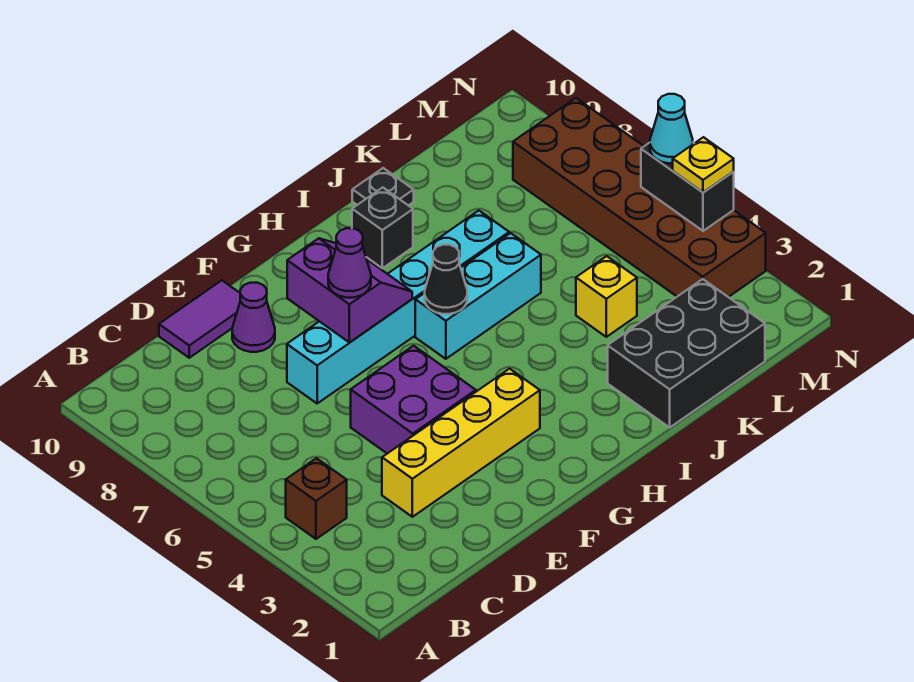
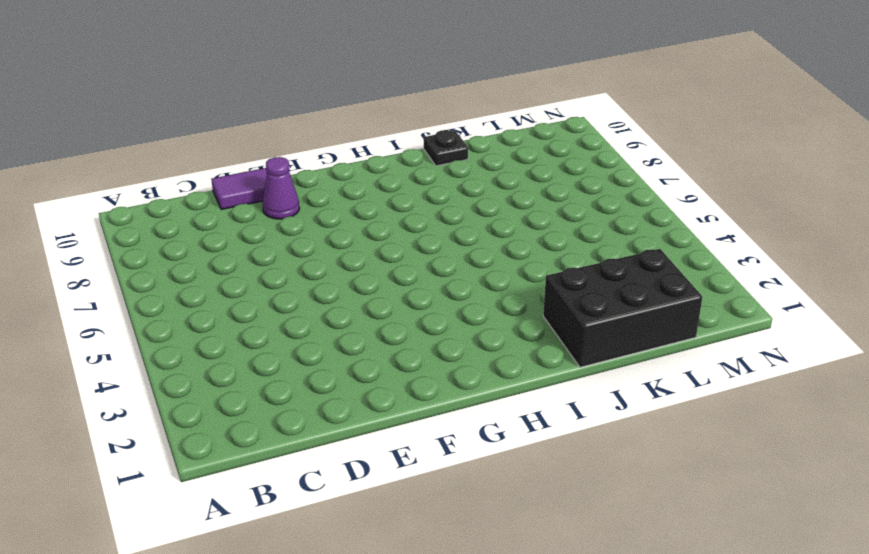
none -> brown brick B4 level 1
none -> yellow brick D3:G3 level 1
none -> purple brick E4:F5 level 1

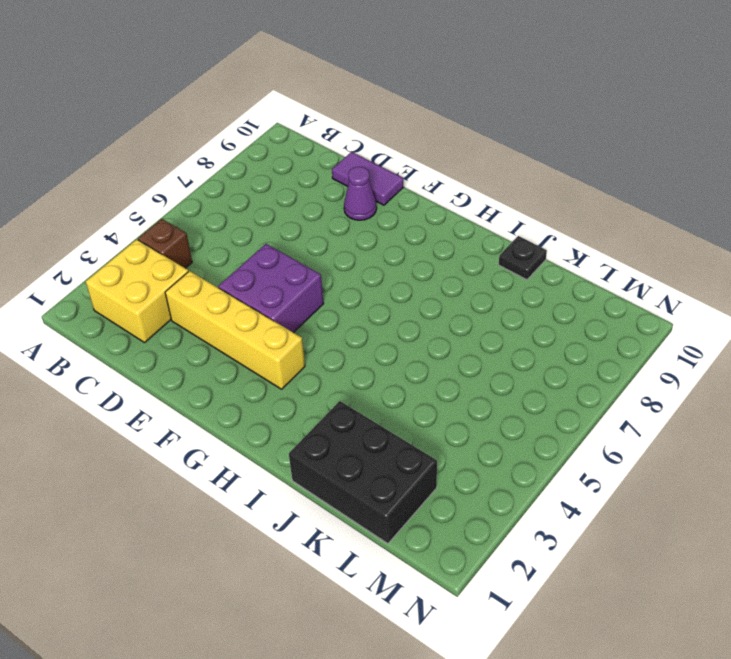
yellow brick B2:C3 level 1 -> none
none -> cyan brick E7:J7 level 1
none -> cyan brick H6:J6 level 1
none -> black brick I9 level 1

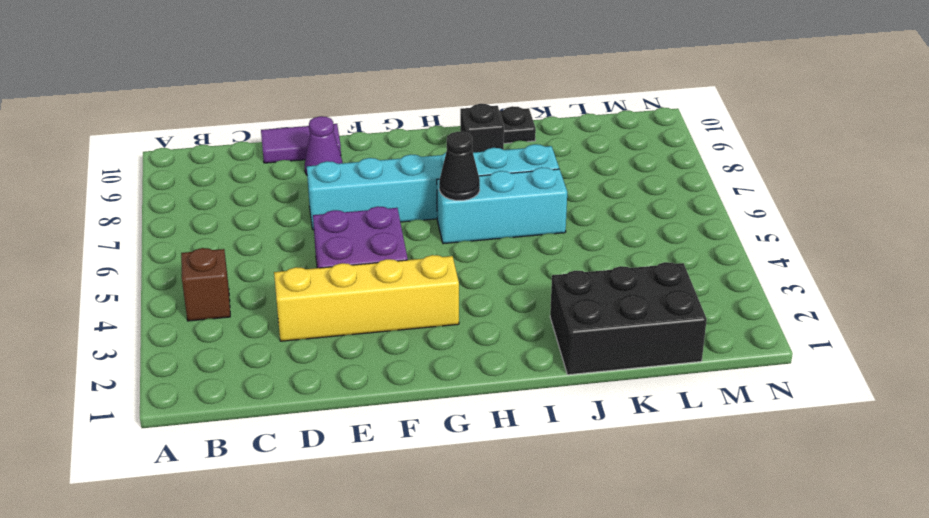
none -> yellow brick K4 level 1
none -> brown brick M3:N8 level 1
none -> purple slope F7:G8 level 2 top F

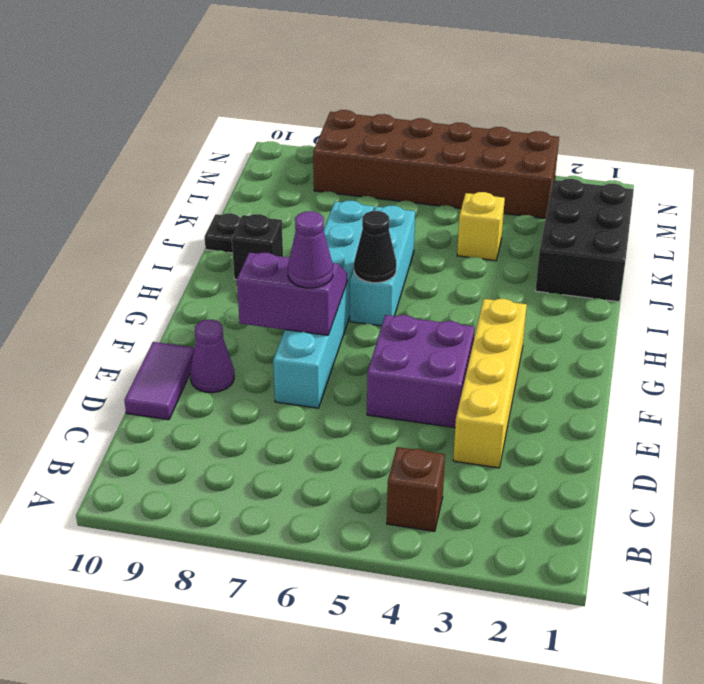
none -> black brick N4:N5 level 2
none -> yellow plate N4 level 3
none -> cyan cone N5 level 3

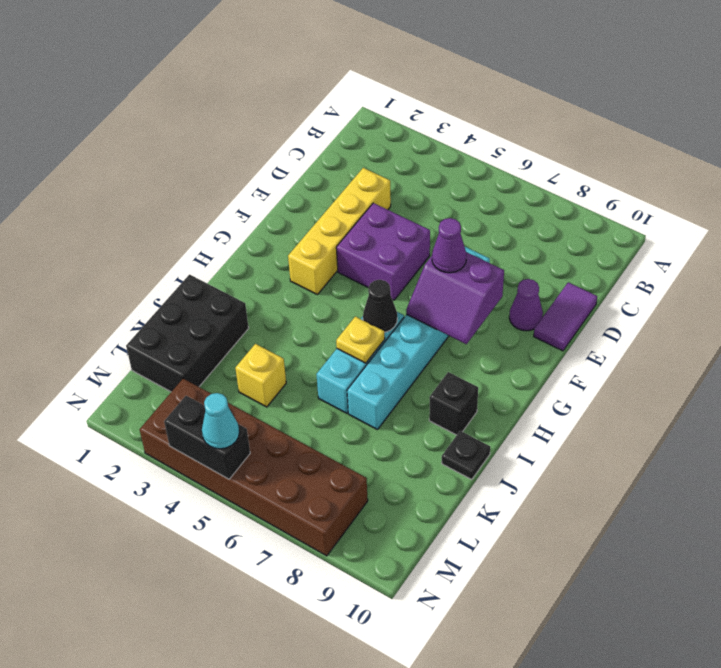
yellow plate I6 level 2 -> yellow plate N4 level 3
none -> brown brick B4 level 1

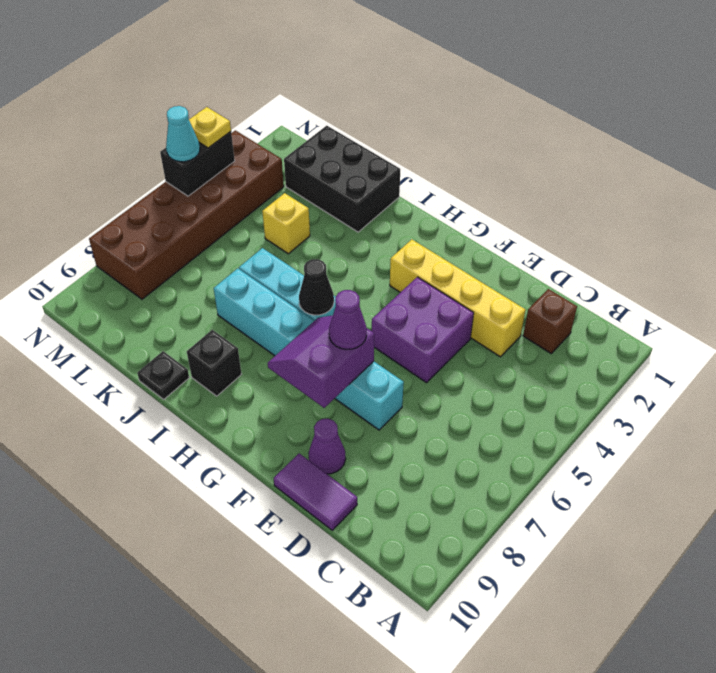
brown brick C2 level 1 -> brown brick B4 level 1

